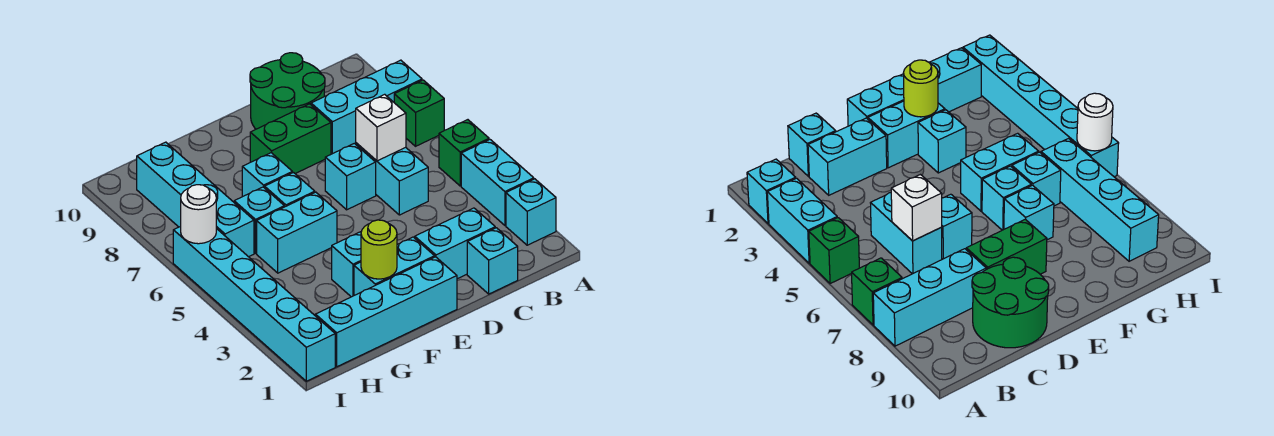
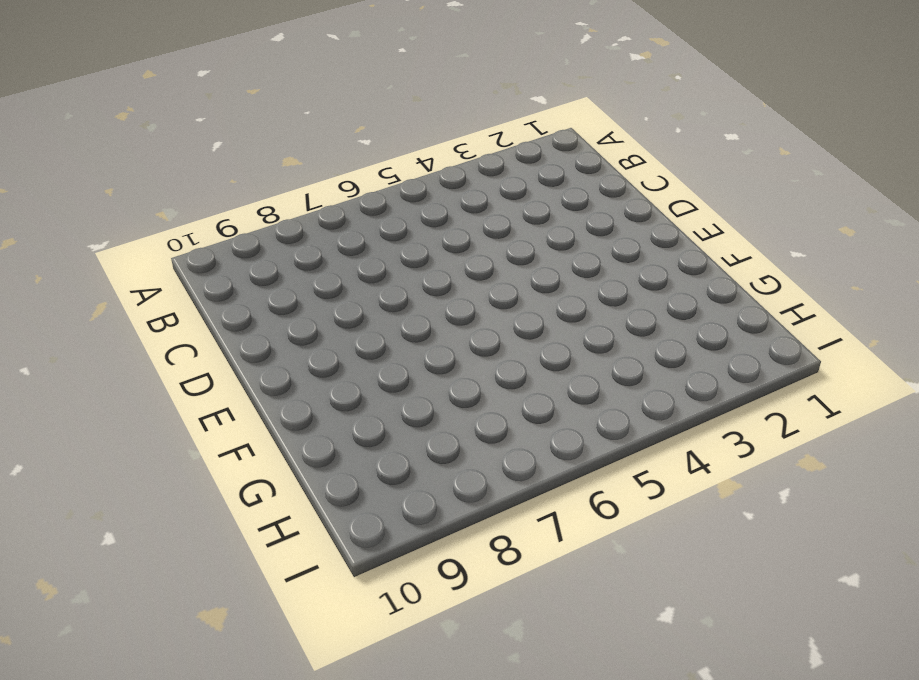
none -> cyan brick A2 level 1
none -> cyan brick A3:A4 level 1
none -> green brick A5 level 1

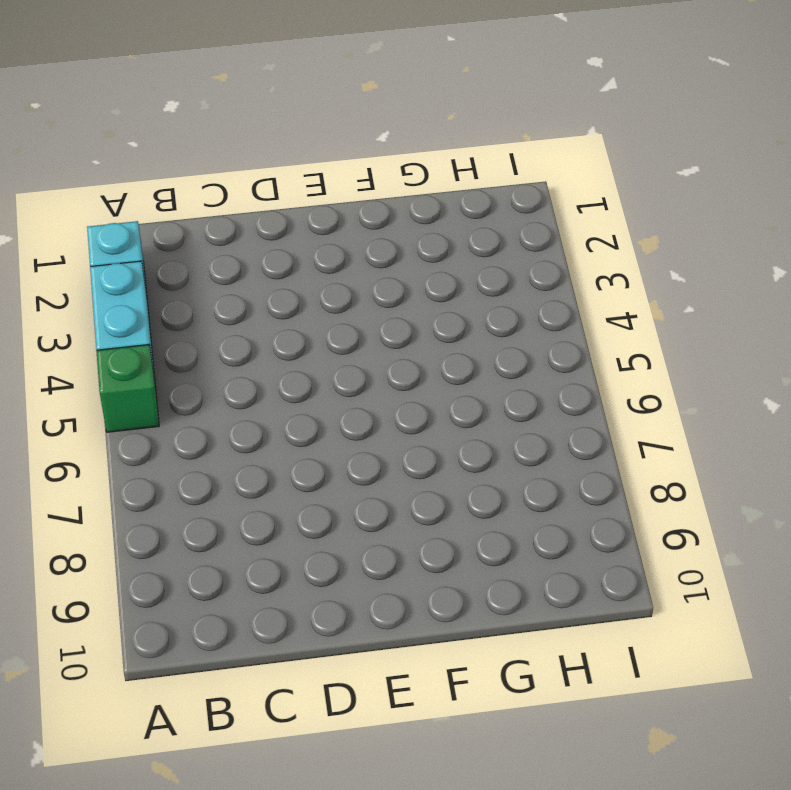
none -> green brick A7 level 1
none -> cyan brick A8:C8 level 1
none -> cyan brick C1 level 1

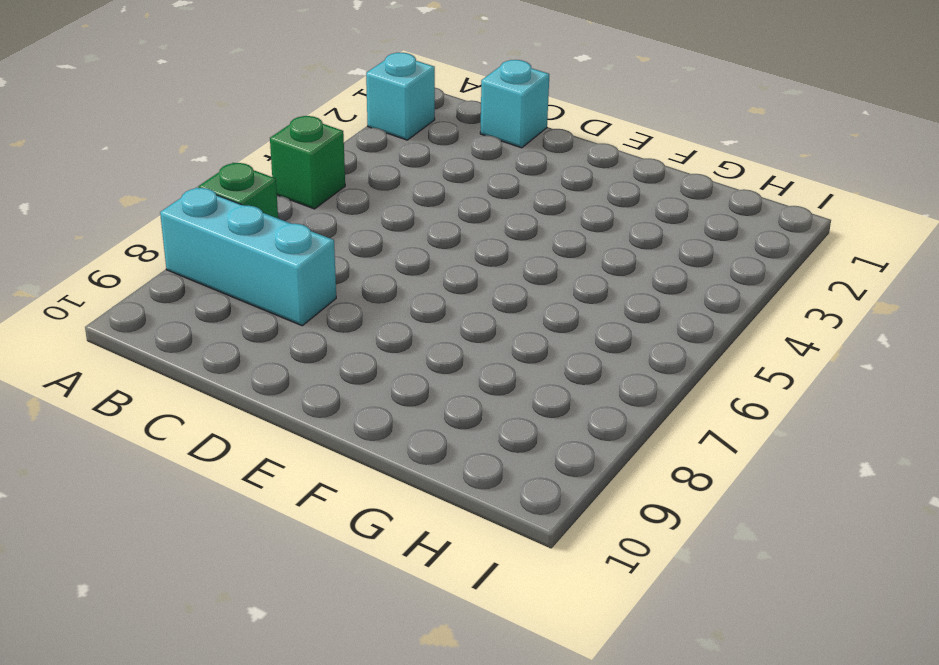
none -> cyan brick A3:A4 level 1
none -> cyan brick C2:D2 level 1
none -> cyan brick C5:C6 level 1

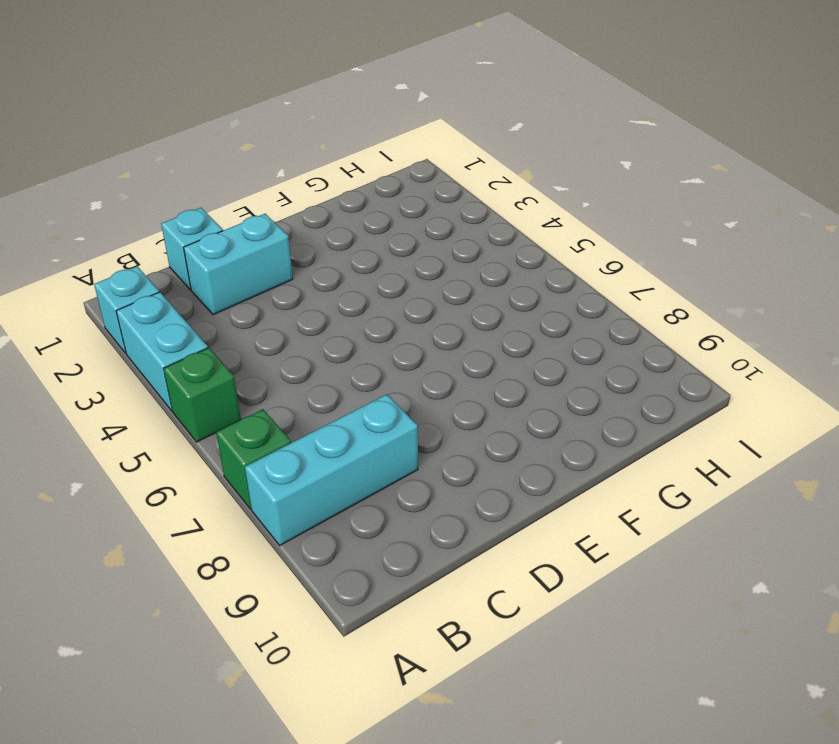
none -> cyan brick C5:C6 level 1
none -> green round brick C9:D10 level 1
none -> cyan brick D6 level 1

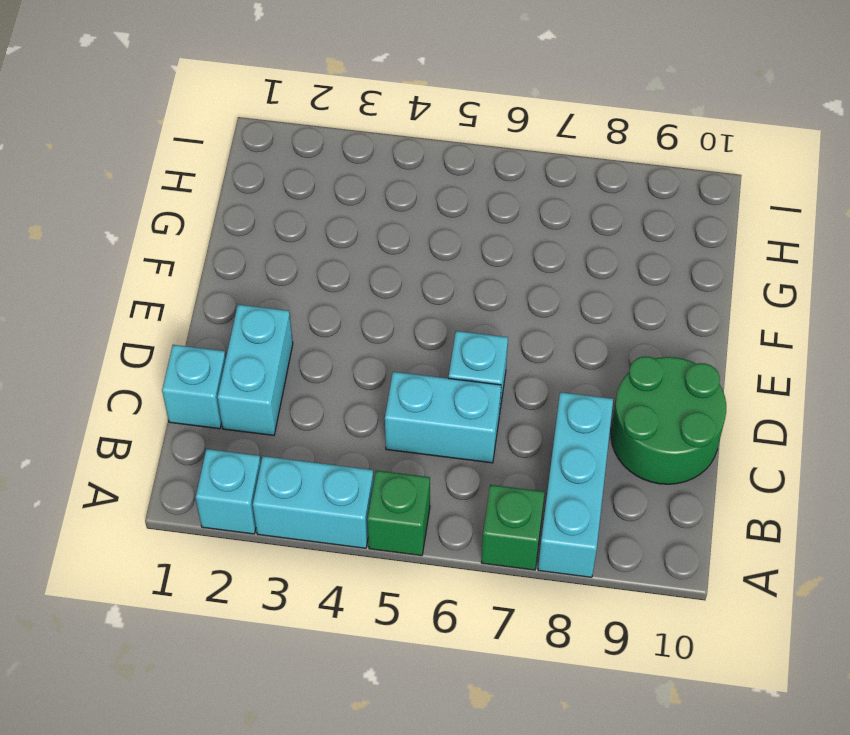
none -> green brick D8:E8 level 1
none -> cyan brick E1:H1 level 1
none -> cyan brick E2:F2 level 1

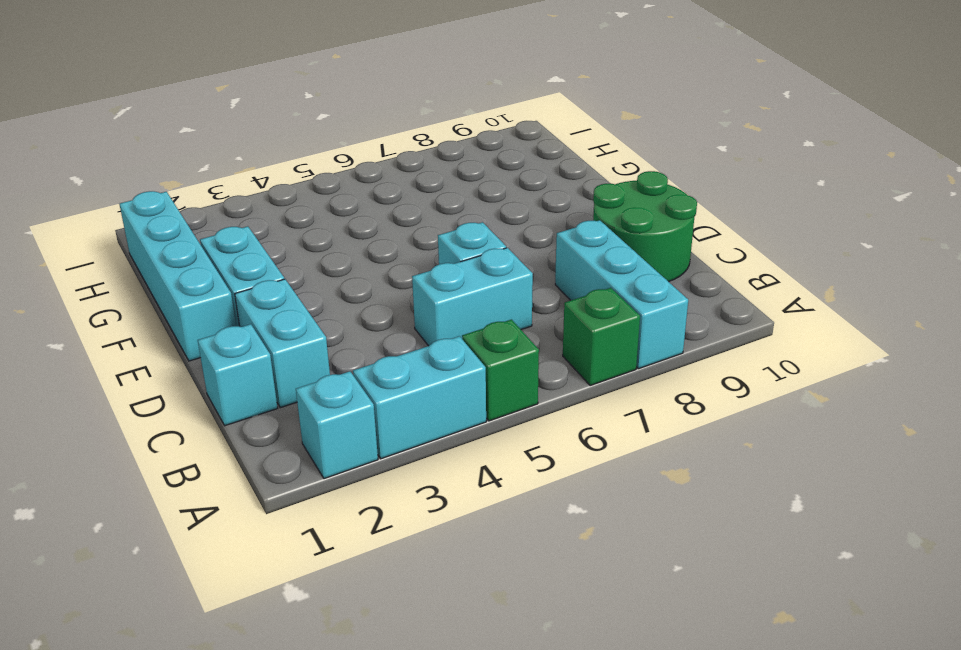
none -> green brick D8:E8 level 1
none -> cyan brick F3 level 1
none -> cyan brick F5:G5 level 1

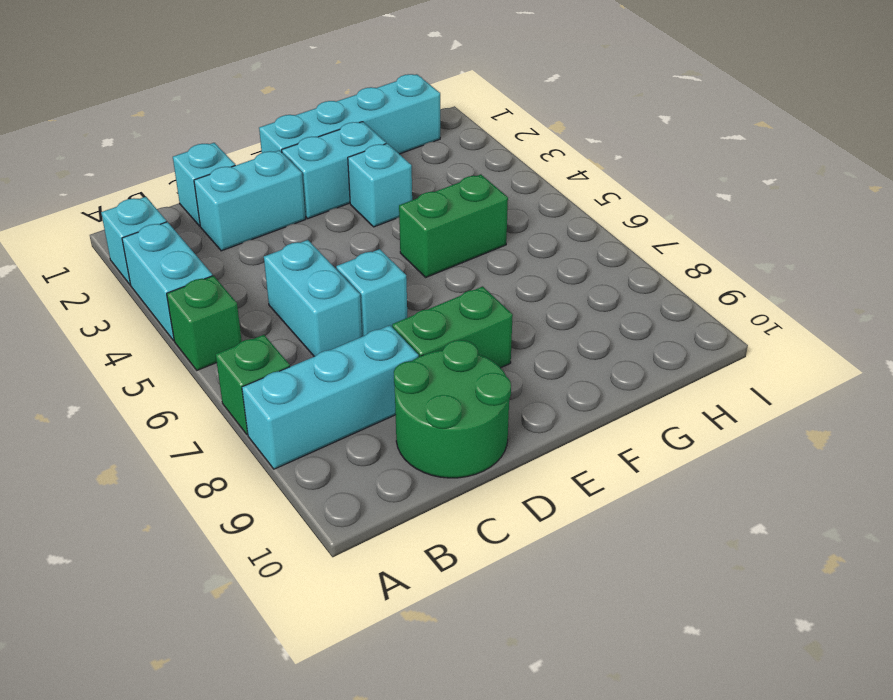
green brick F5:G5 level 1 -> cyan brick F5:G5 level 1
none -> cyan brick F6 level 1
none -> cyan brick F7 level 1
none -> cyan brick G6 level 1

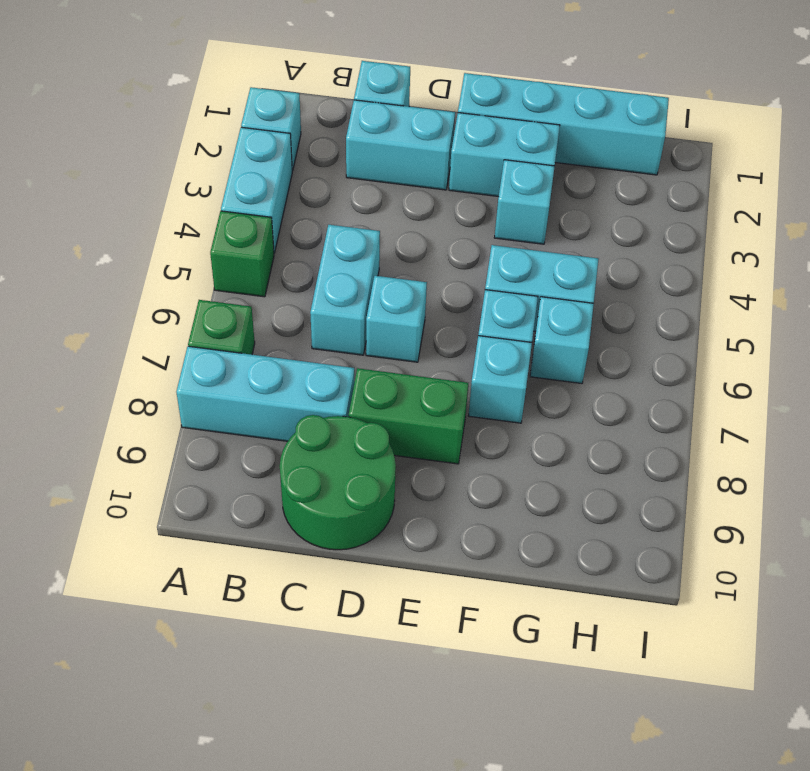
none -> cyan brick H6:H9 level 1
none -> cyan brick I1:I6 level 1
none -> white brick C6 level 2

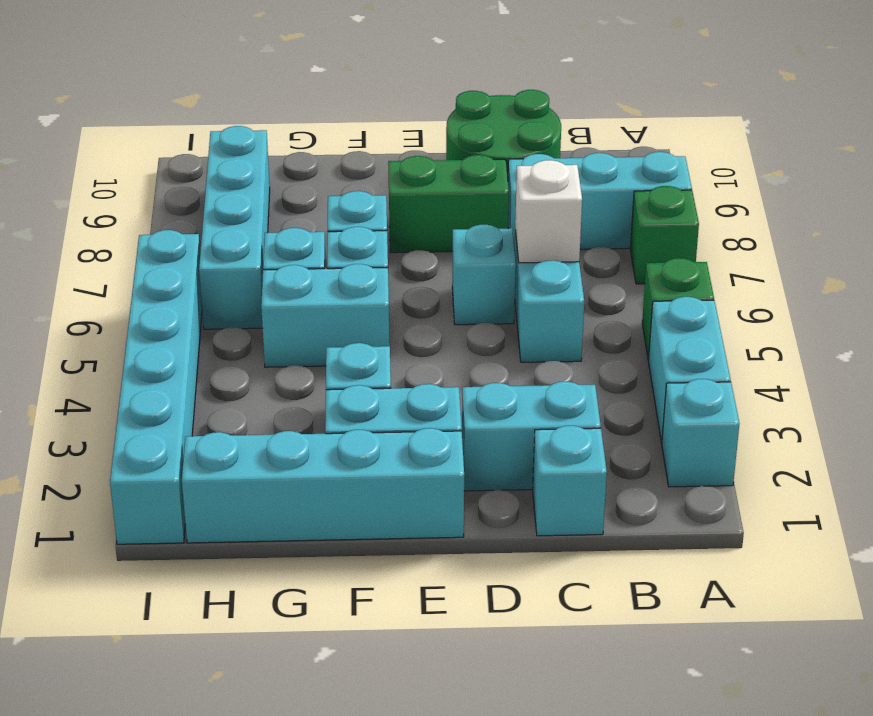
none -> lime round brick F2 level 2
none -> white round brick I6 level 2

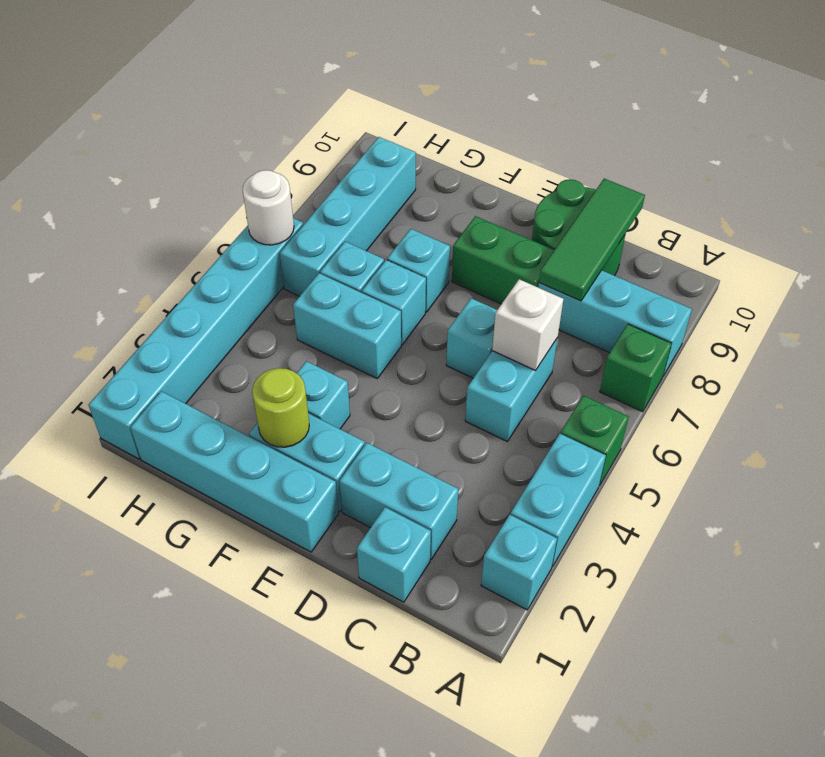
green tile C8:C10 level 2 -> none

